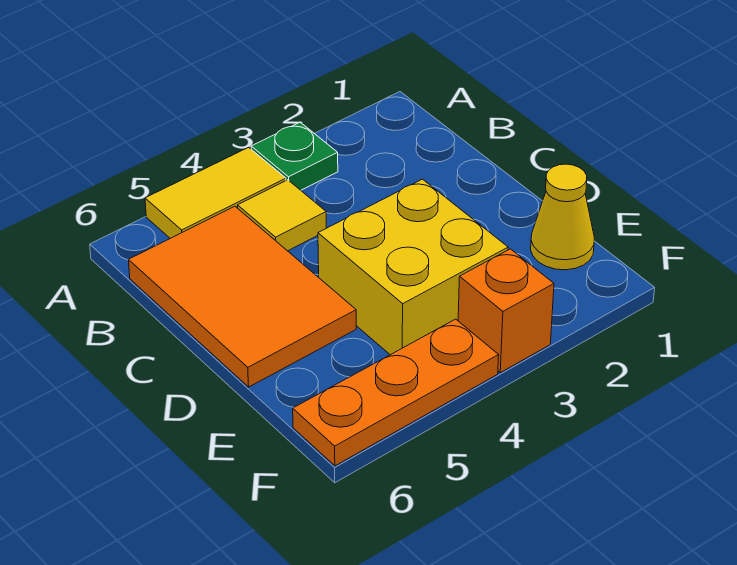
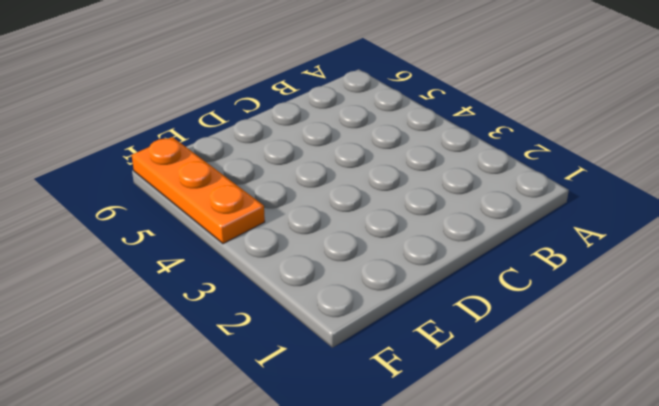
none -> green plate A3 level 1
none -> yellow tile A4:A5 level 1

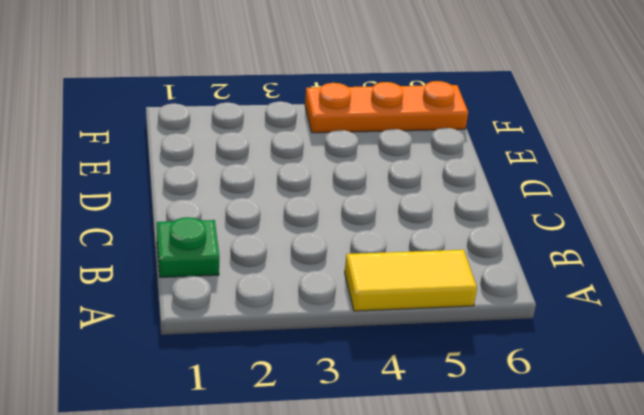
green plate B1 level 1 -> green plate A3 level 1
none -> yellow tile B4 level 1
none -> orange tile B5:D6 level 1

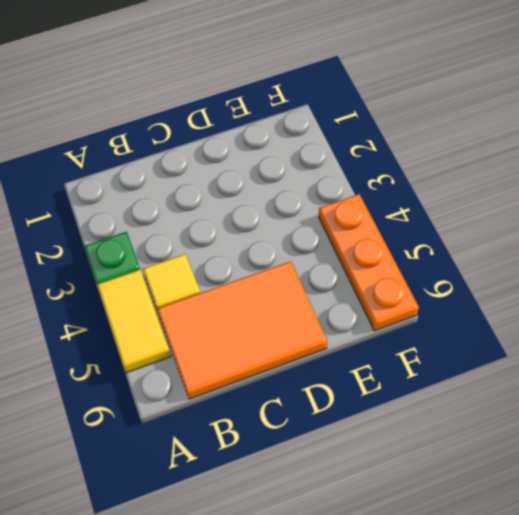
none -> yellow brick D3:E4 level 1
none -> yellow cone E1 level 1

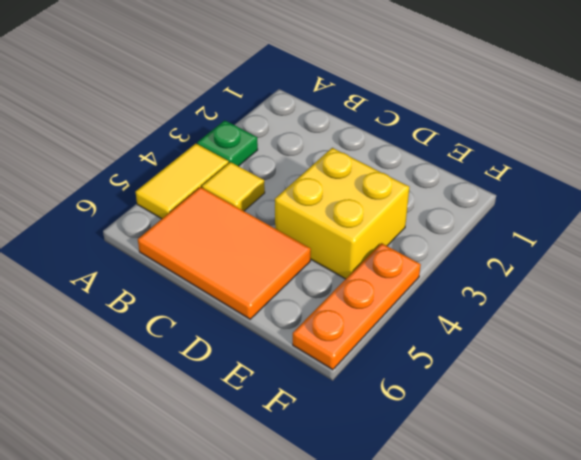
none -> yellow cone E1 level 1
none -> orange brick F3 level 1

